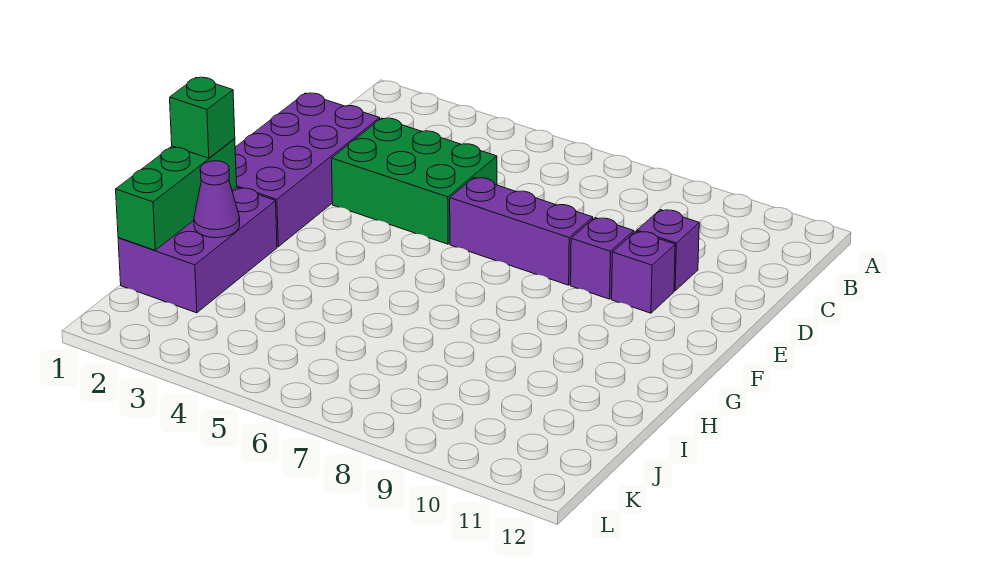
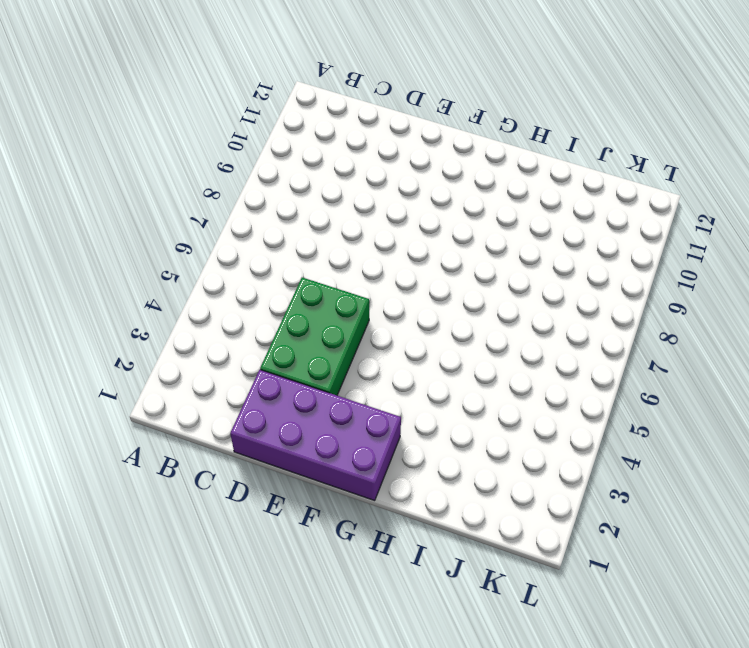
none -> purple brick D10 level 1
none -> purple brick E6:E8 level 1

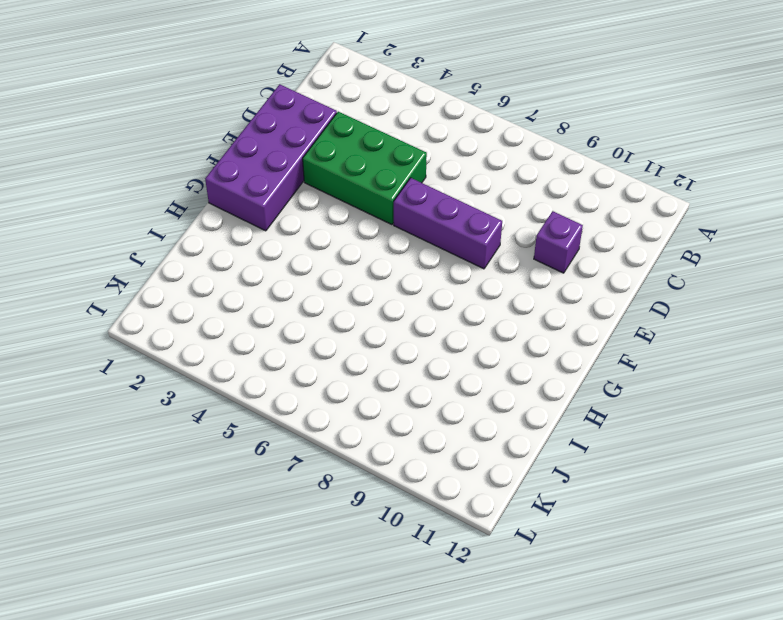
none -> purple brick E9 level 1
none -> purple brick E10 level 1

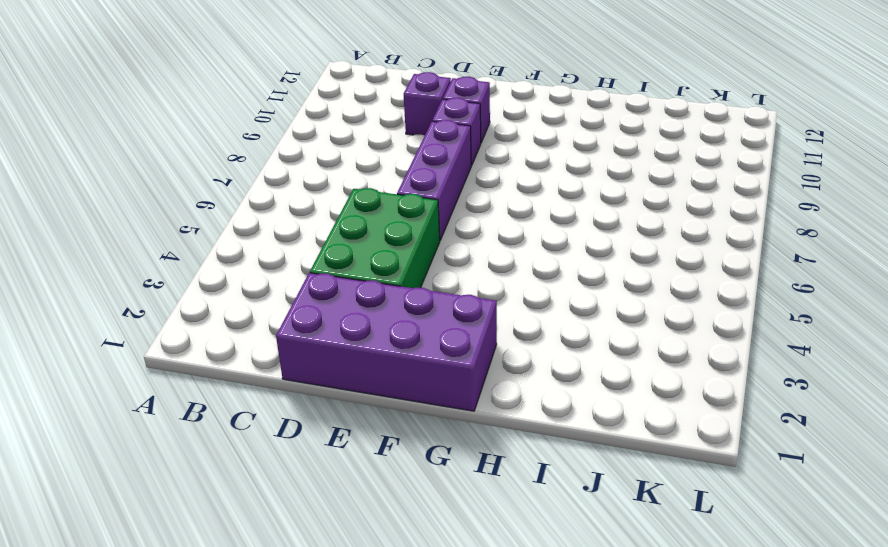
none -> purple brick H1:J2 level 1
none -> green brick H1:J1 level 2

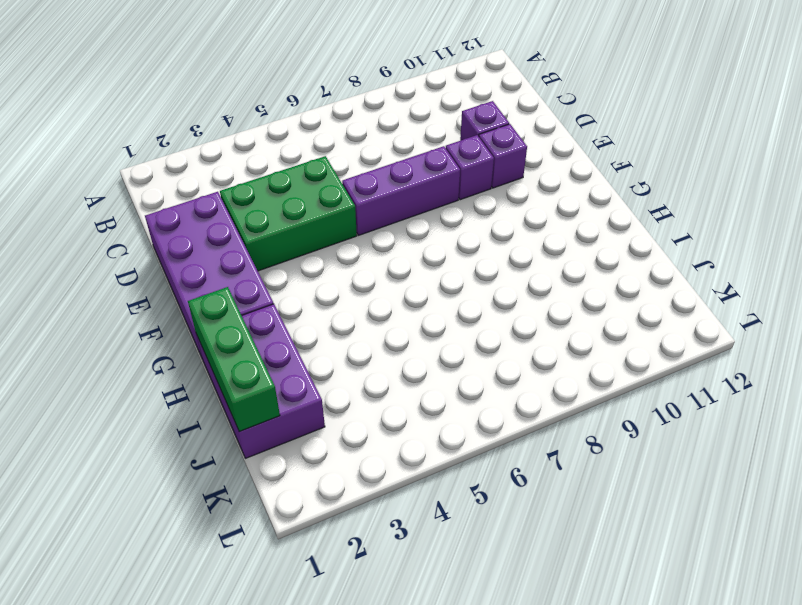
none -> purple cone I2 level 2
none -> green brick H1 level 3

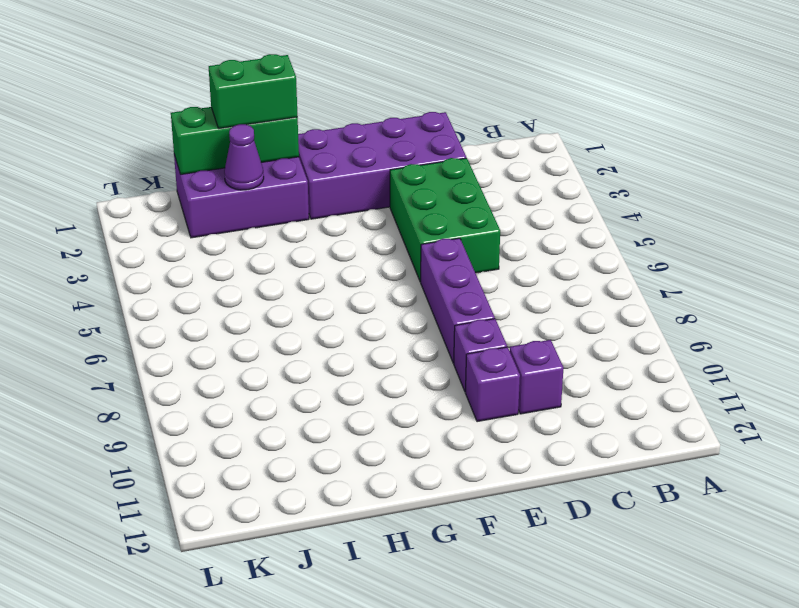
green brick H1:I1 level 3 -> green brick H1 level 3

